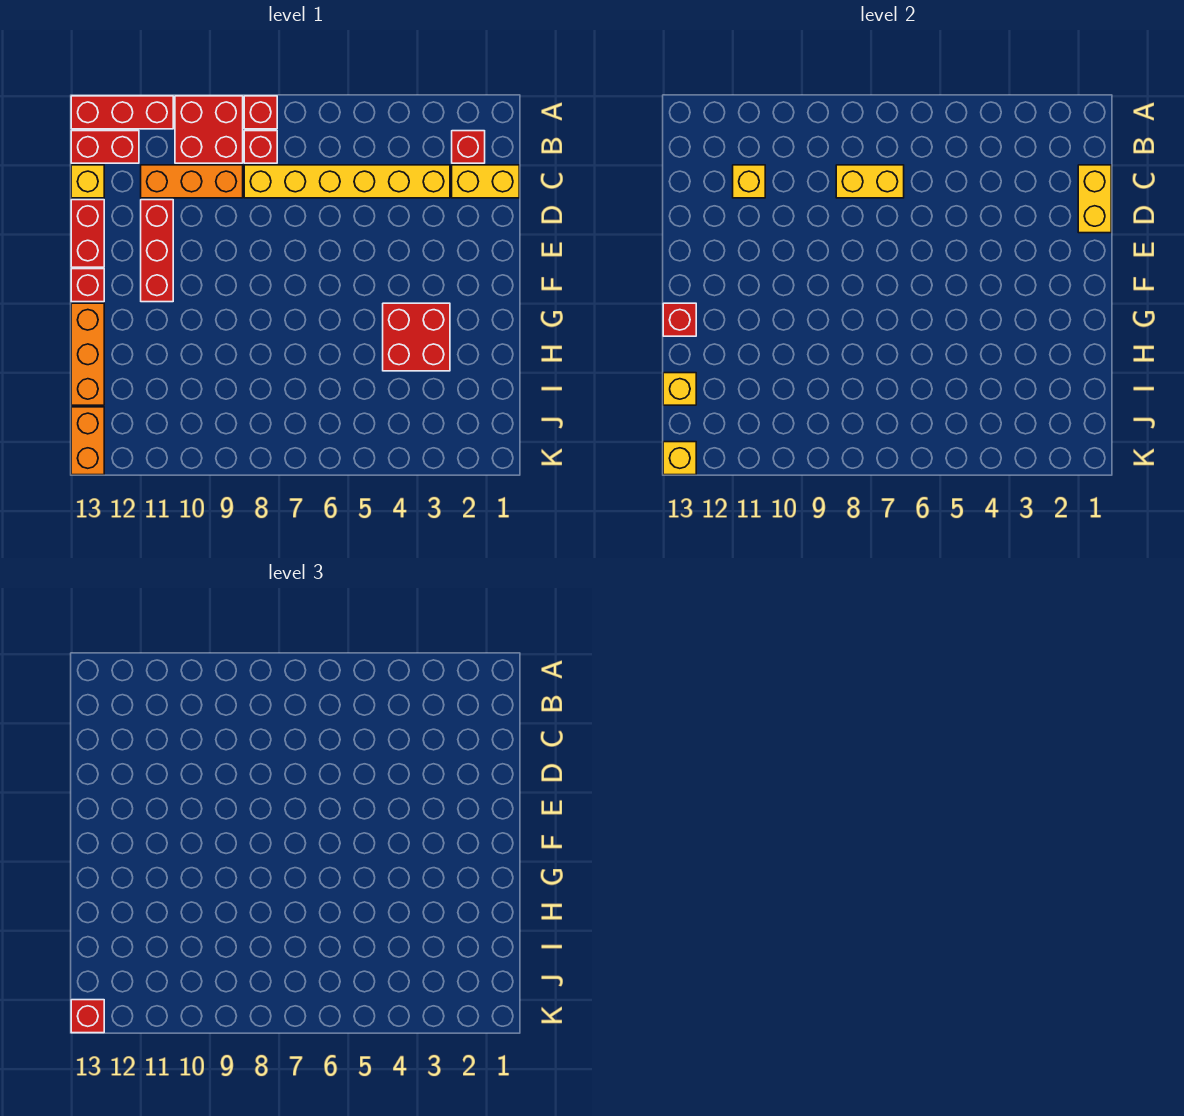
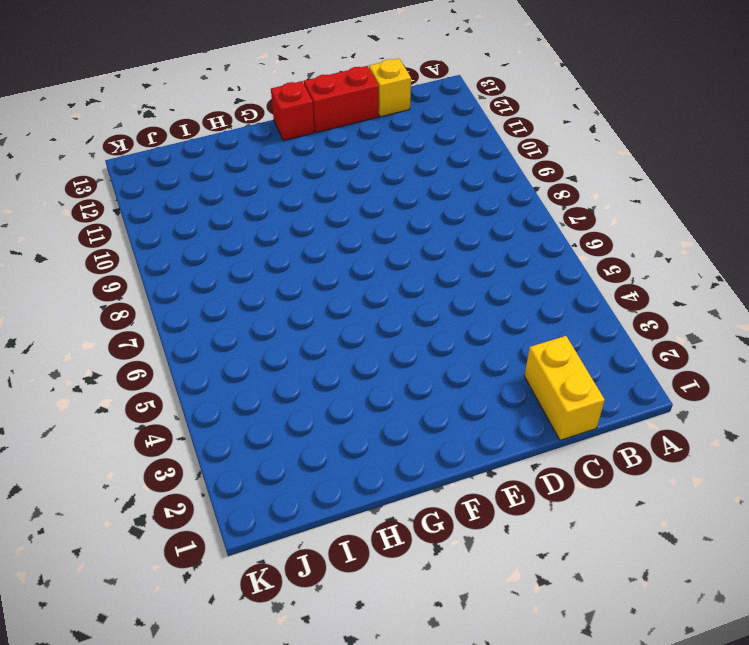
none -> red brick A8 level 1
none -> red brick A9:B10 level 1
none -> red brick A11:A13 level 1

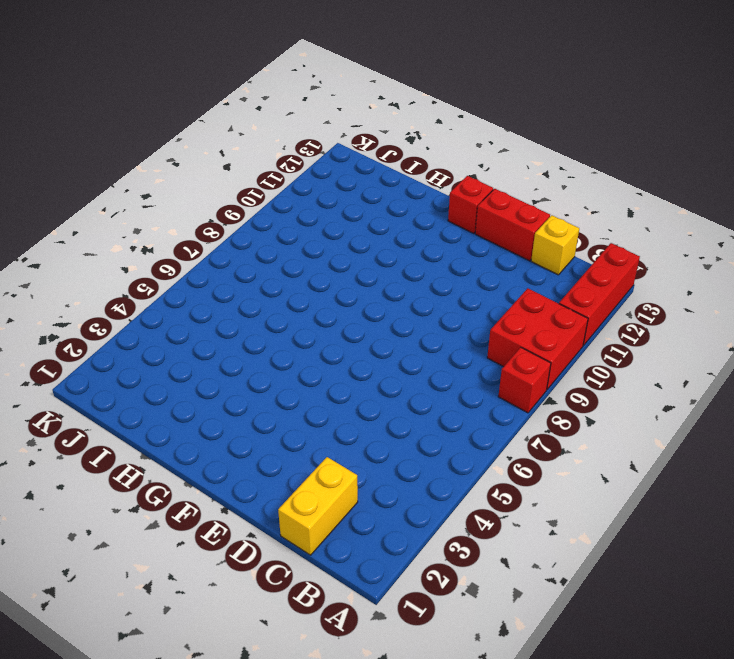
none -> red brick B2 level 1
none -> red brick B8 level 1
none -> red brick B12:B13 level 1

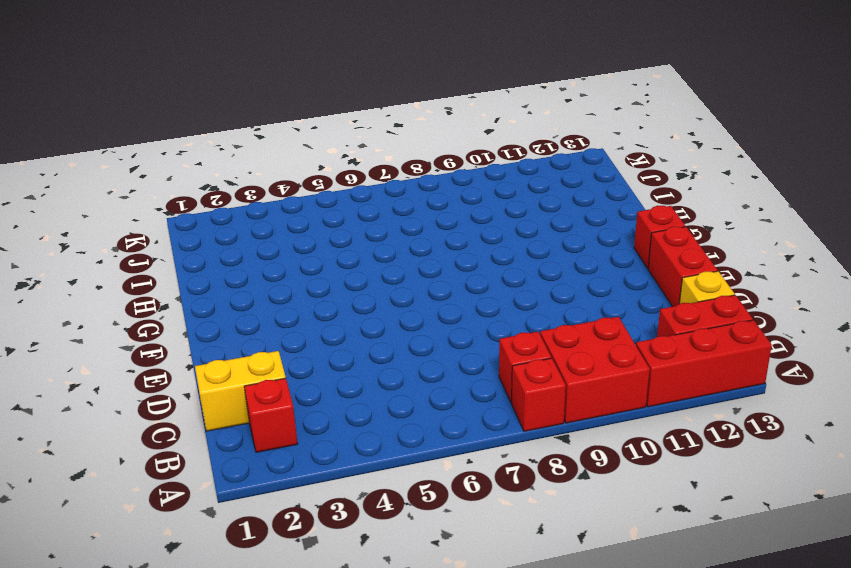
none -> yellow brick C3:C8 level 1
none -> orange brick C9:C11 level 1
none -> red brick D11:F11 level 1

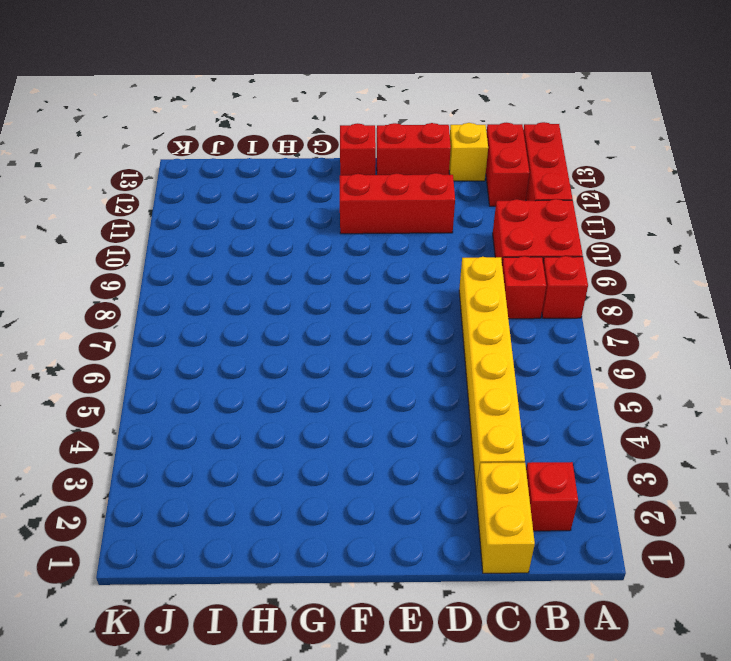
none -> orange brick C9:C11 level 1
none -> red brick G3:H4 level 1
none -> orange brick G13:I13 level 1

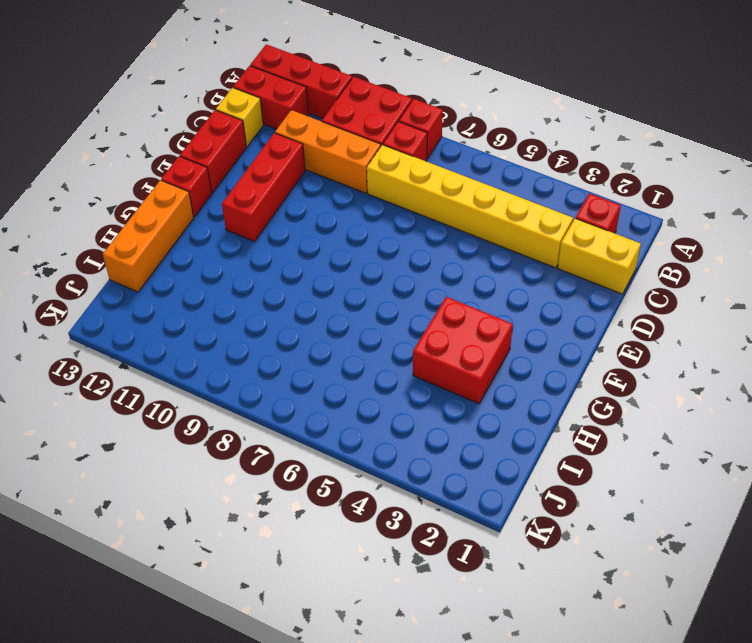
none -> orange brick J13:K13 level 1
none -> yellow brick C1:D1 level 2
none -> yellow brick C7:C8 level 2

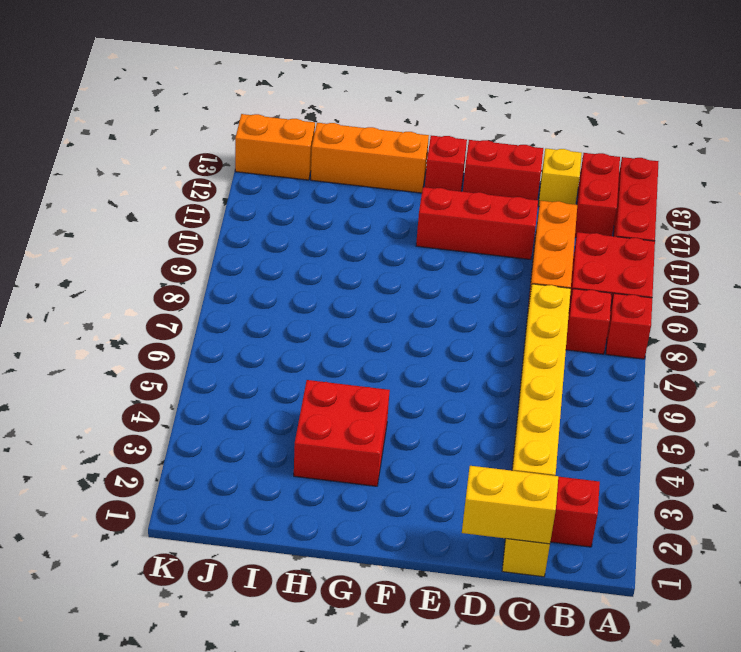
none -> yellow brick C7:C8 level 2
none -> yellow brick C11 level 2
none -> red brick G13 level 2

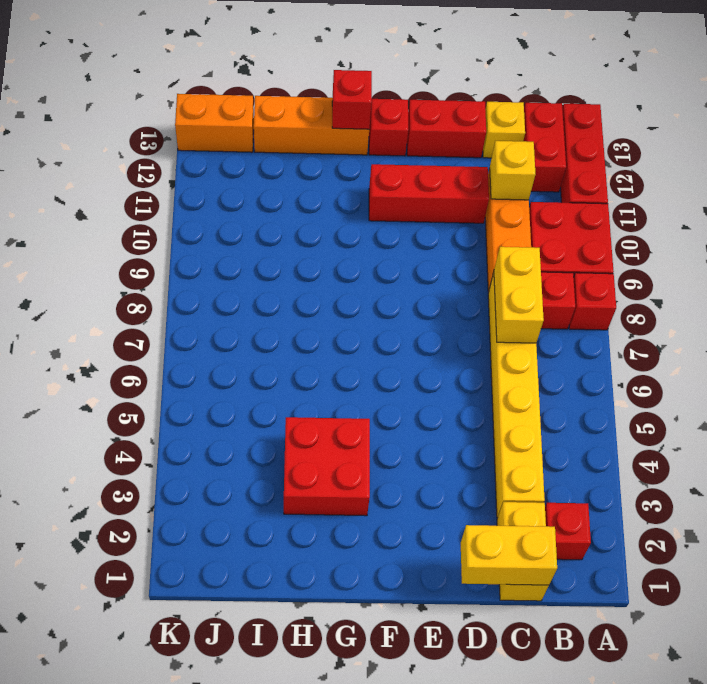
none -> yellow brick I13 level 2
none -> yellow brick K13 level 2
none -> red brick K13 level 3

